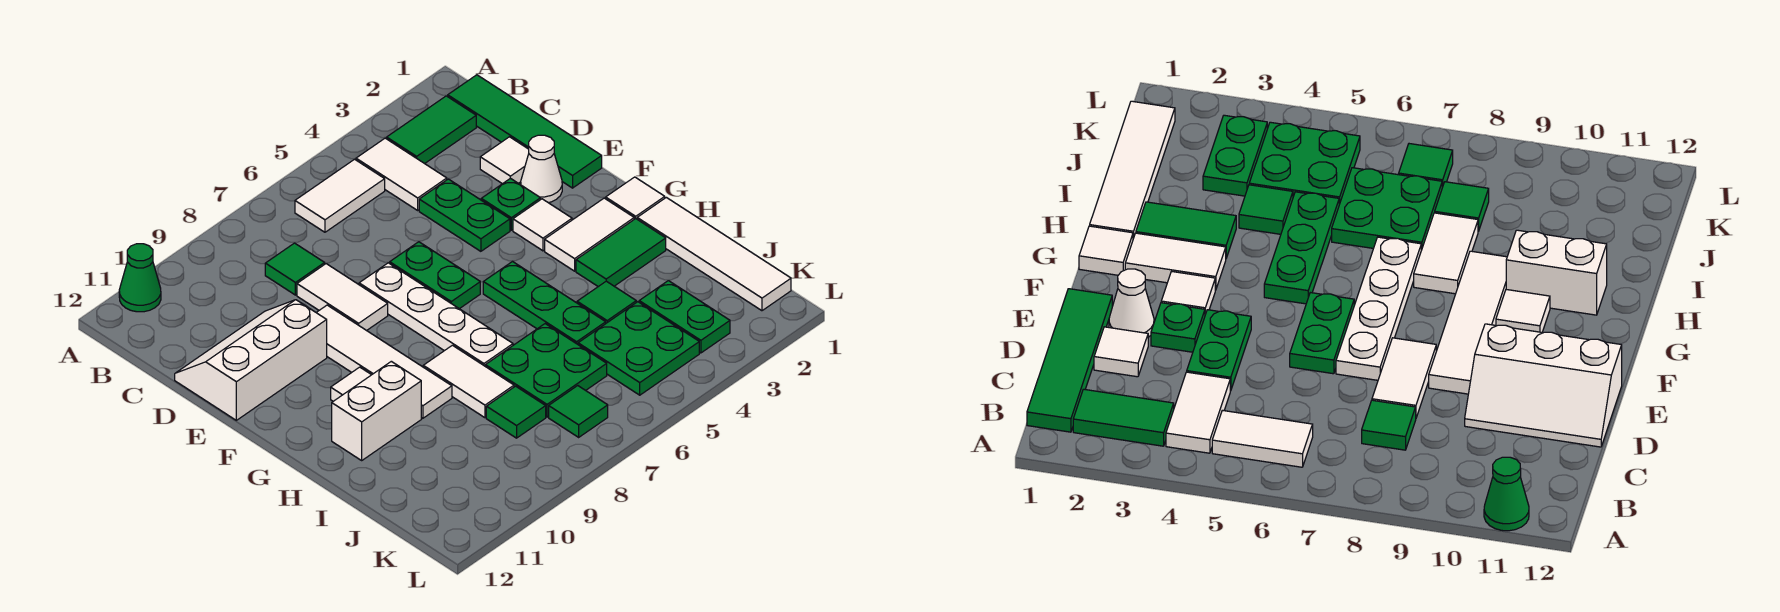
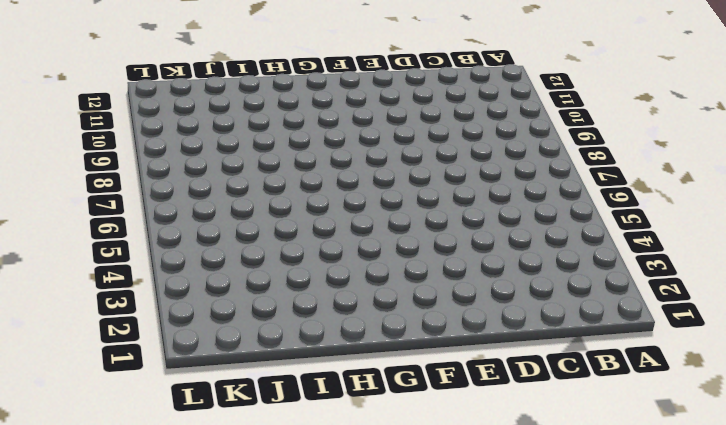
none -> green cone A11 level 1
none -> green tile B1:E1 level 1
none -> green tile B2:B3 level 1
none -> white tile B4:C4 level 1

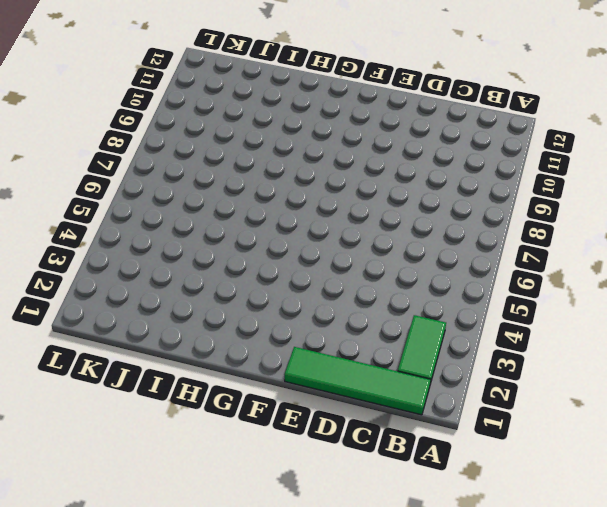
none -> green cone A11 level 1
none -> white tile B4:C4 level 1
none -> white tile B5:B6 level 1
none -> green tile C8 level 1

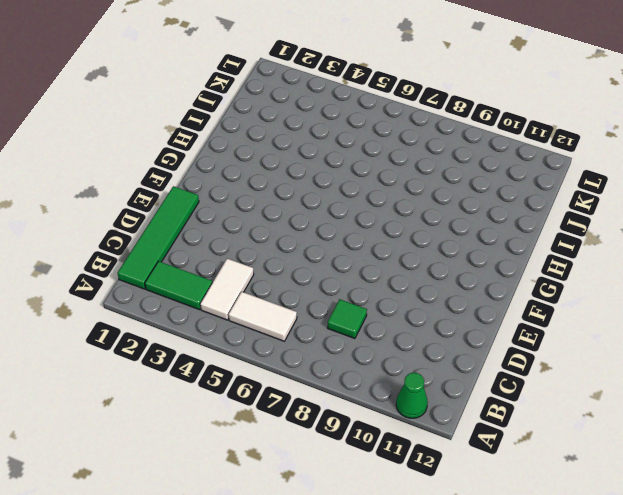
none -> white tile D2 level 1
none -> green plate D4:E4 level 1
none -> white tile D8:E8 level 1
none -> white slope D10:E12 level 1 top E

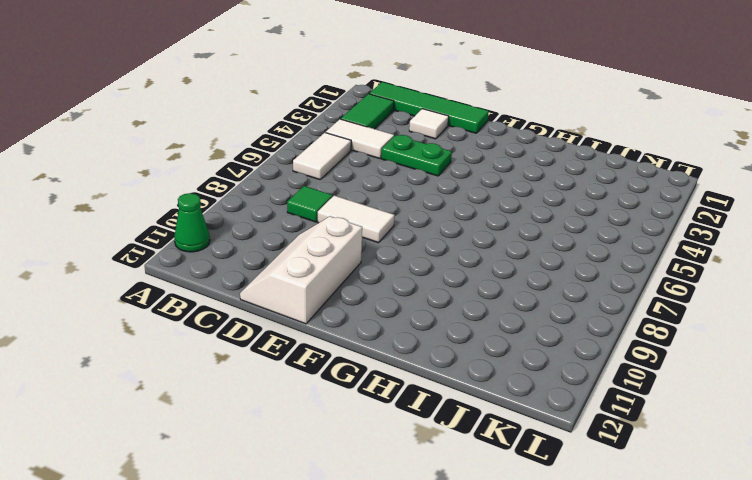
none -> white cone E2 level 1
none -> green plate E3 level 1
none -> green plate E6:F6 level 1
none -> white plate E7:H7 level 1

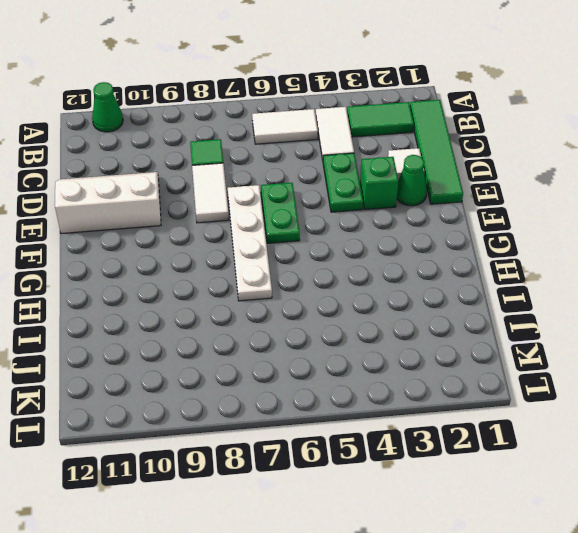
green cone E2 level 1 -> white cone E2 level 1
green brick E3 level 1 -> green plate E3 level 1
none -> white tile E9:H9 level 1
none -> white tile F3 level 1
none -> white tile G1 level 1
none -> white tile G2:G3 level 1

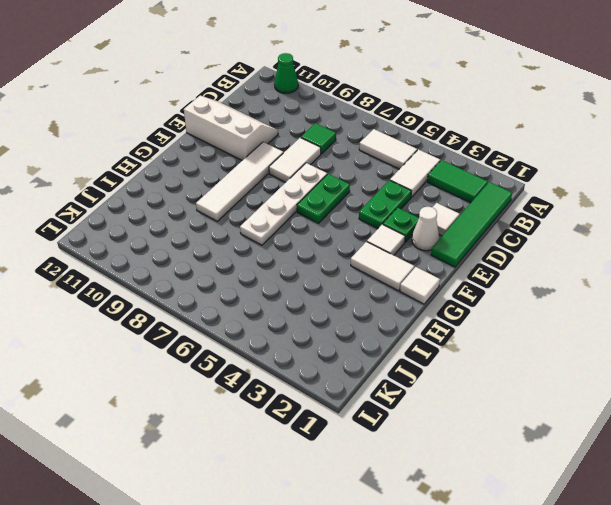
none -> green plate G5:I5 level 1
none -> white tile G10 level 1
none -> white tile H1:K1 level 1
none -> green tile H2:H3 level 1

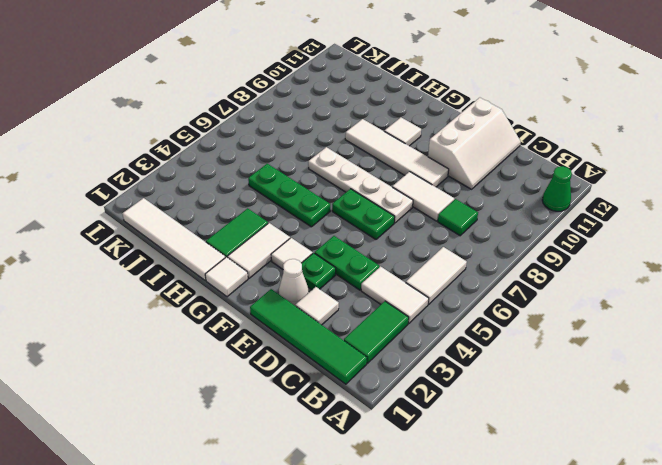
none -> white tile H8:I8 level 1
none -> white brick H10:H11 level 1
none -> green tile I4 level 1
none -> green plate I6:J7 level 1

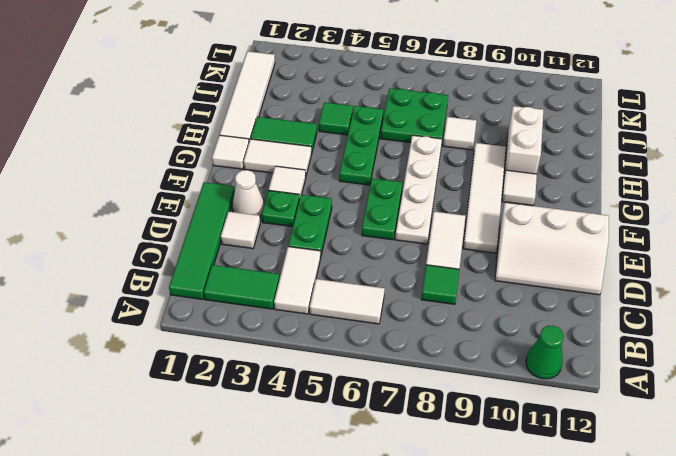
white brick H10:I10 level 1 -> white brick H10:H11 level 1
white tile I8 level 1 -> white tile H8:I8 level 1
none -> green plate J3:K3 level 1
none -> green plate J4:K5 level 1
none -> green tile J8 level 1
none -> green tile K7 level 1

